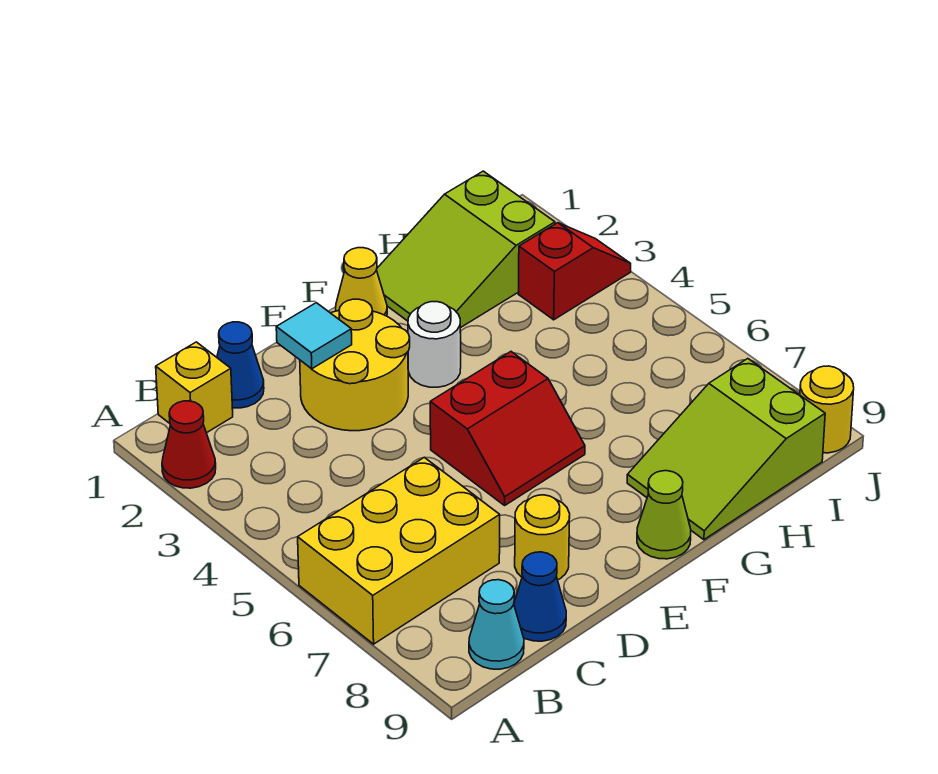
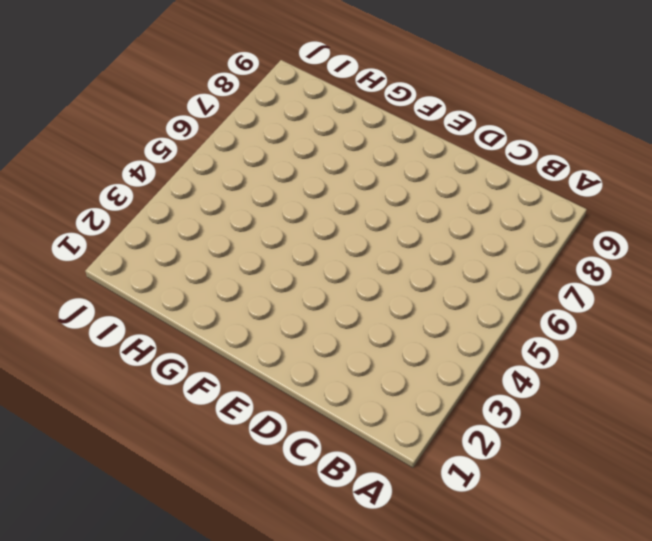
none -> red cone A2 level 1
none -> yellow brick A6:C7 level 1
none -> yellow brick B1 level 1

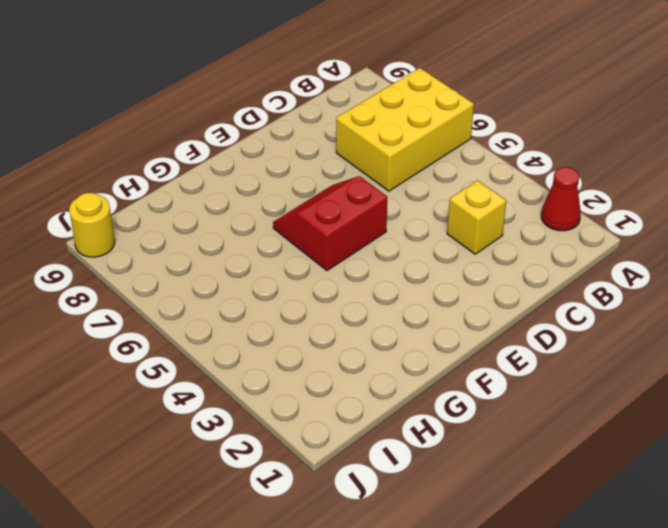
yellow brick C3 level 1 -> yellow brick B1 level 1
none -> cyan cone B9 level 1
none -> blue cone C1 level 1
none -> blue cone C9 level 1

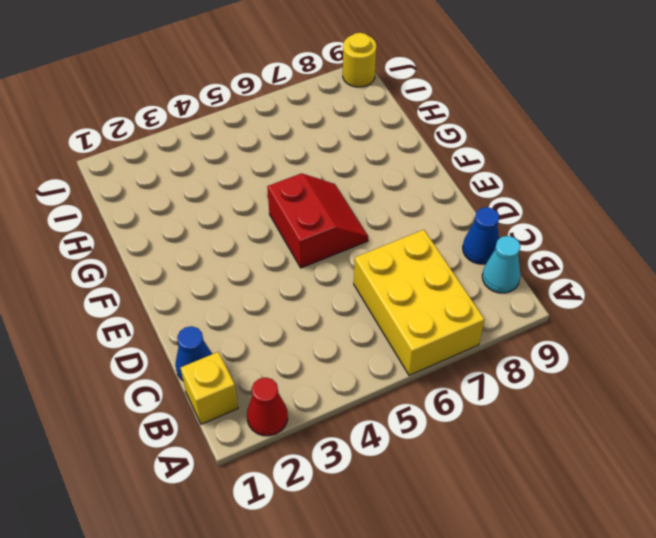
none -> yellow round brick D2:E3 level 1
none -> yellow round brick D8 level 1
none -> yellow cone F1 level 1

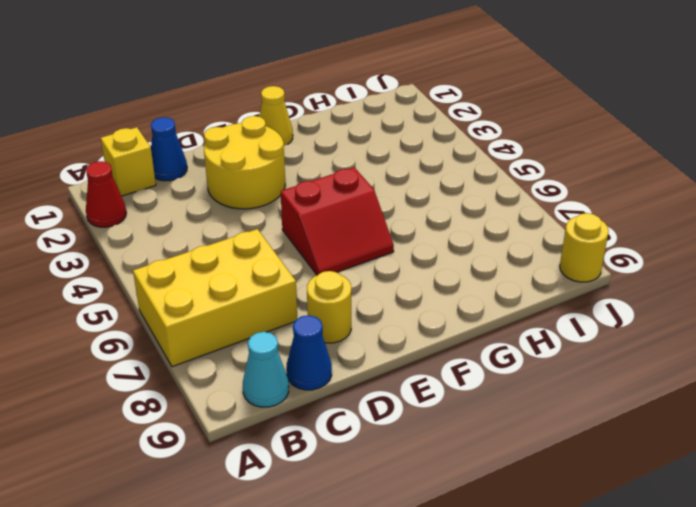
none -> white round brick F3 level 1
none -> lime cone F9 level 1
none -> lime slope G1:I2 level 1 top I

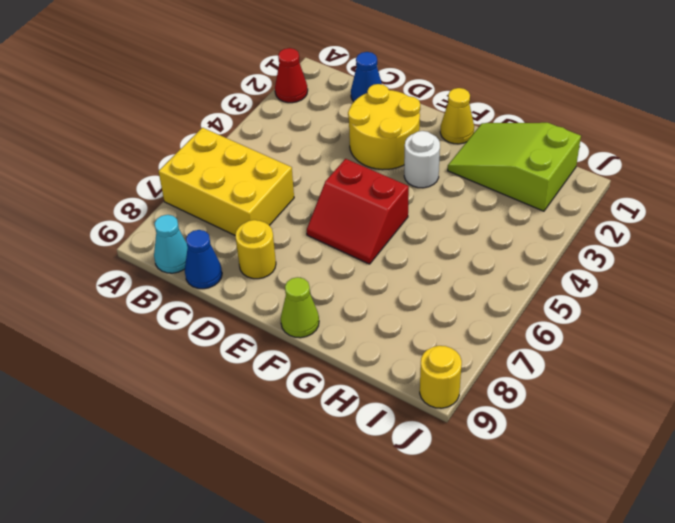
none -> yellow brick B1 level 1
none -> lime slope G8:I9 level 1 top I
none -> red slope I3:J3 level 1 top I

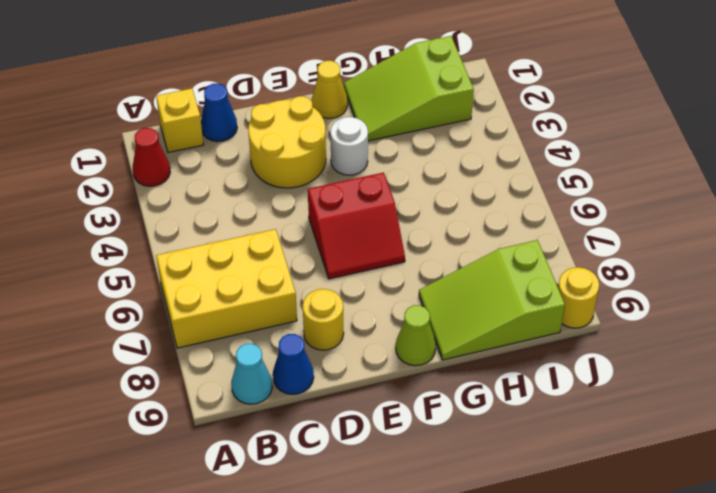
none -> red slope I3:J3 level 1 top I
none -> cyan tile D2 level 2

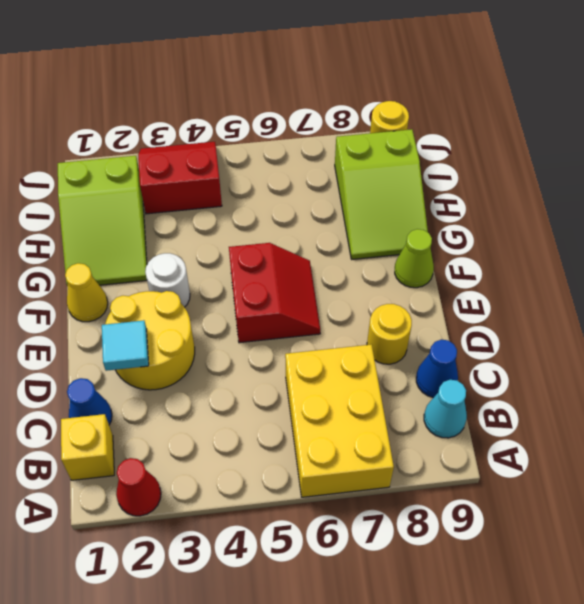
red slope I3:J4 level 1 top I -> red slope I3:J3 level 1 top I

